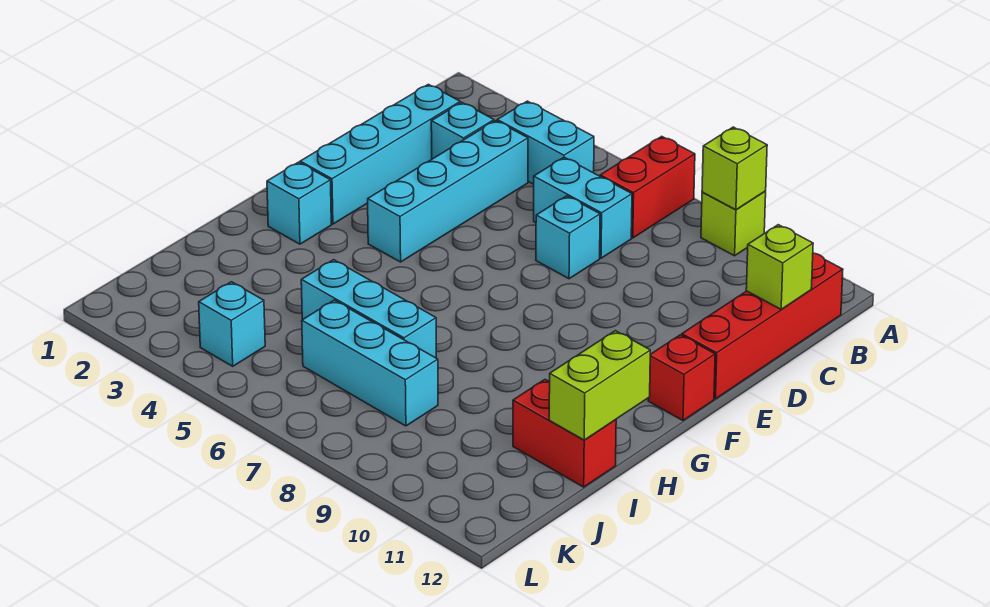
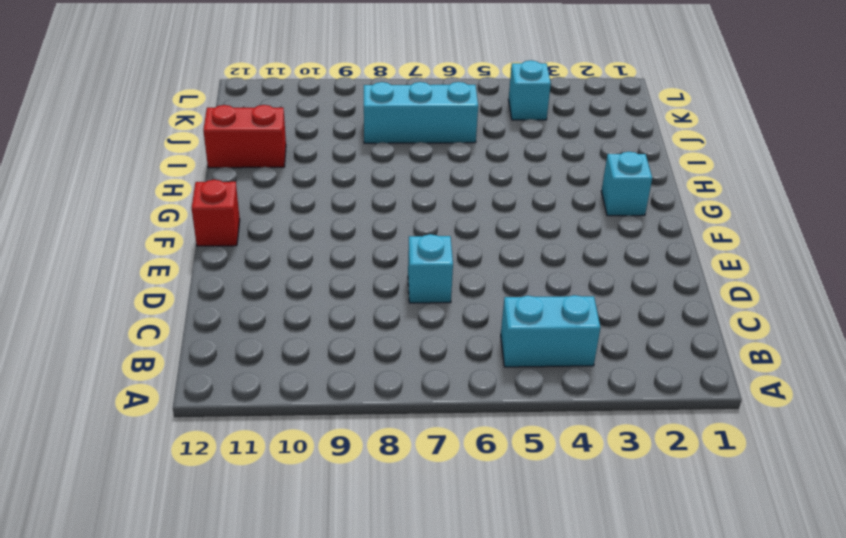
none -> red brick A7:B7 level 1
none -> lime brick A9 level 1
none -> red brick B12:E12 level 1

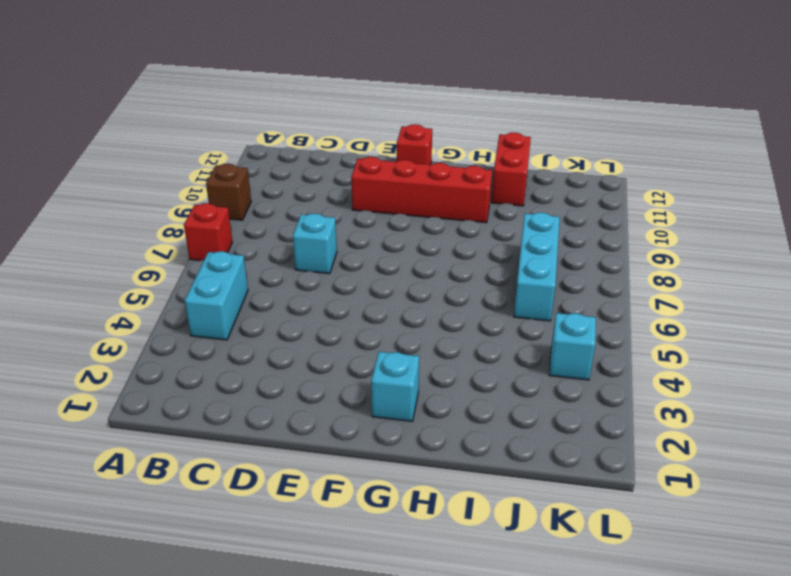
red brick A7 level 1 -> red brick A7:B7 level 1
brown brick A9 level 1 -> lime brick A9 level 1
red brick E10:H10 level 1 -> red brick B12:E12 level 1
none -> cyan brick C2:F2 level 1
none -> cyan brick C3 level 1
none -> cyan brick C4:F4 level 1

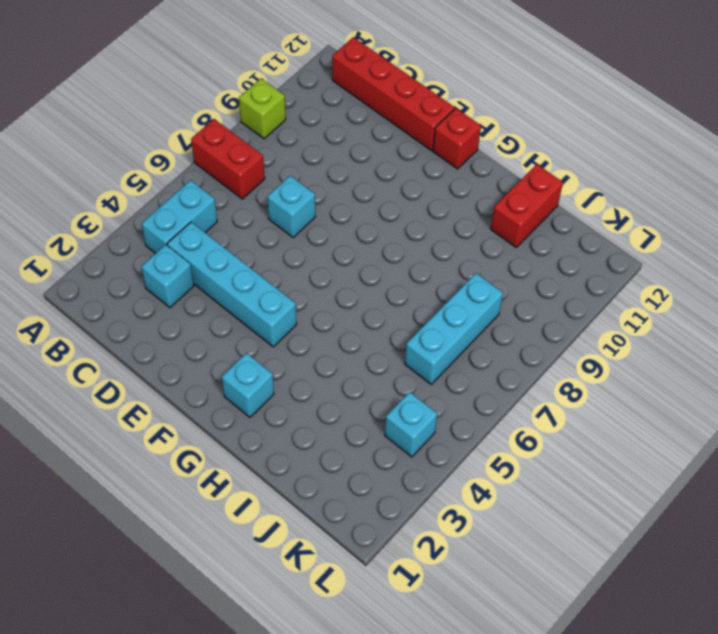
none -> cyan brick C2:F2 level 1
none -> cyan brick C6:C7 level 1
none -> cyan brick I5:I7 level 1

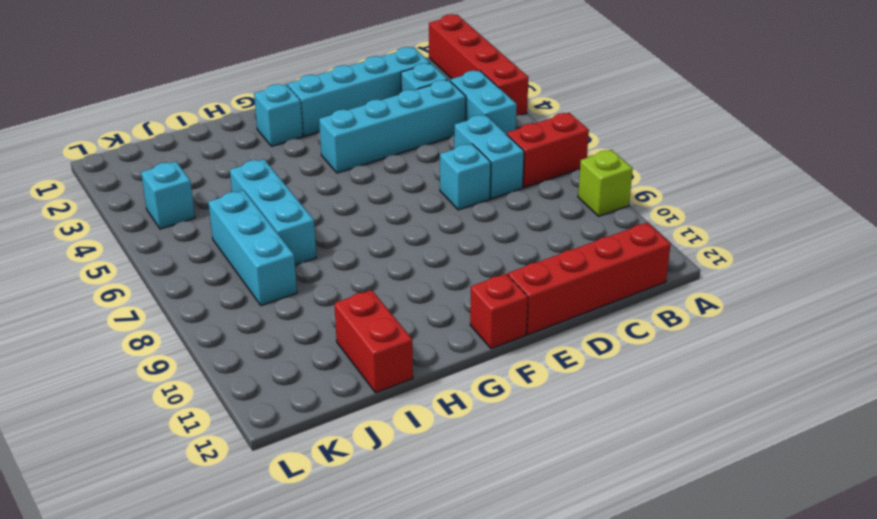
red brick A1:A4 level 1 -> none
none -> lime brick A9 level 2
none -> lime brick C12 level 2
none -> lime brick H12:I12 level 2

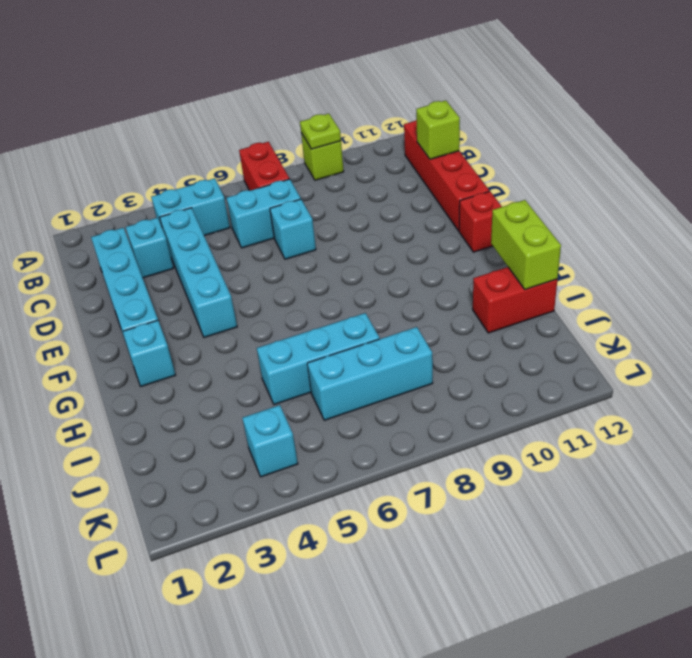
lime plate A9 level 2 -> lime brick A9 level 2

